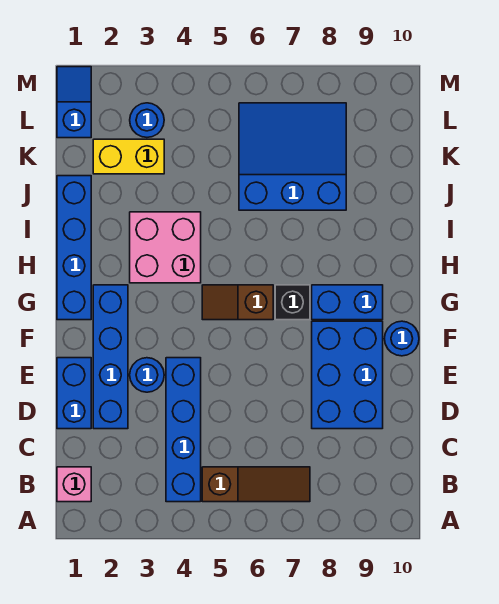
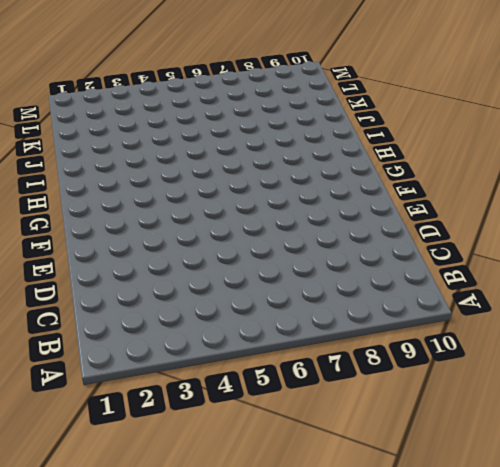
none -> pink brick B1 level 1
none -> blue brick B4:E4 level 1
none -> brown slope B5:B7 level 1 top 5

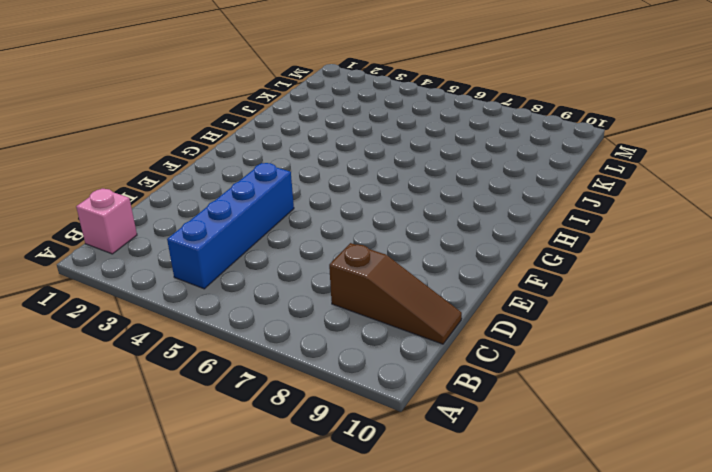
brown slope C8:C10 level 1 top 8 -> brown slope B5:B7 level 1 top 5
none -> blue brick D1:E1 level 1
none -> blue brick D2:G2 level 1
none -> blue brick D8:F9 level 1

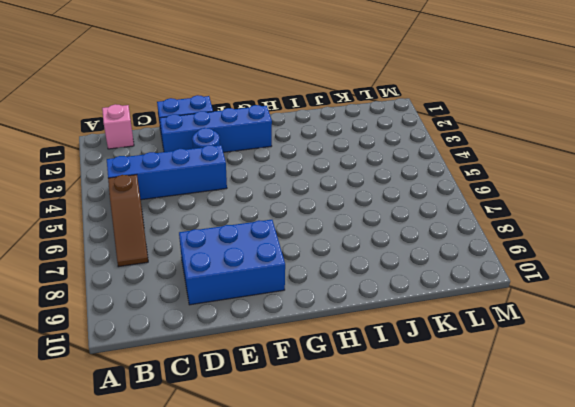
none -> blue round brick F10 level 1
none -> blue brick G1:J1 level 1
none -> brown slope G5:G6 level 1 top 6

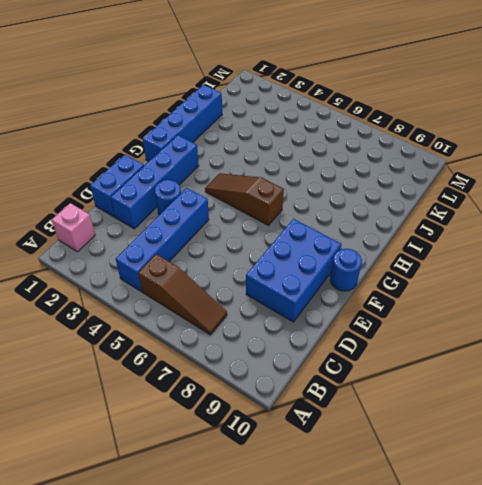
brown slope G4:G6 level 1 top 6 -> brown slope G5:G6 level 1 top 6
none -> black brick G7 level 1
none -> blue brick G8:G9 level 1
none -> pink brick H3:I4 level 1

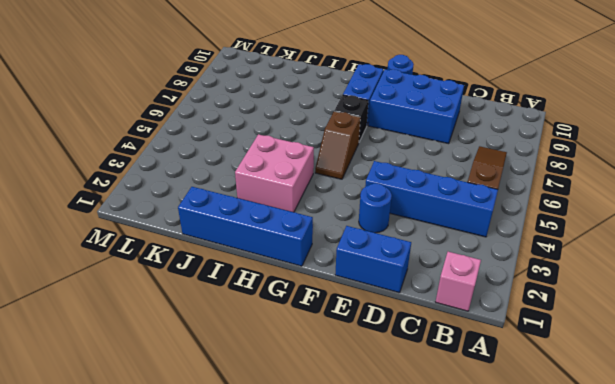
none -> blue brick D2:G2 level 1
none -> blue slope J6:L8 level 1 top J
none -> yellow brick K2:K3 level 1

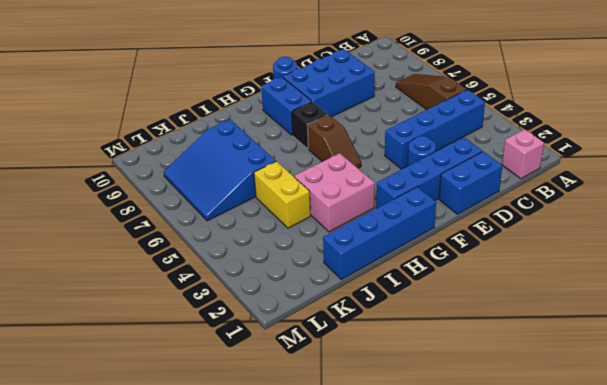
yellow brick J4:J5 level 1 -> yellow brick K2:K3 level 1
none -> blue slope L1:M1 level 1 top L
none -> blue round brick L3 level 1

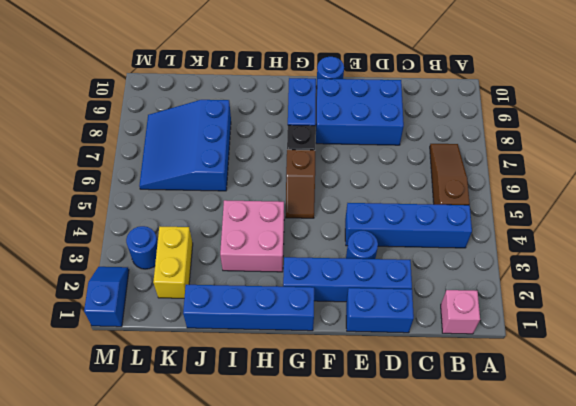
blue slope M1:M2 level 1 top 1 -> blue slope L1:M1 level 1 top L

